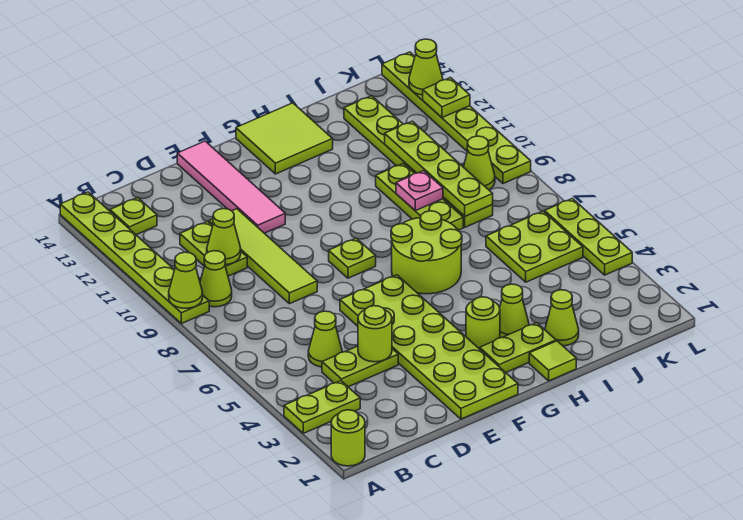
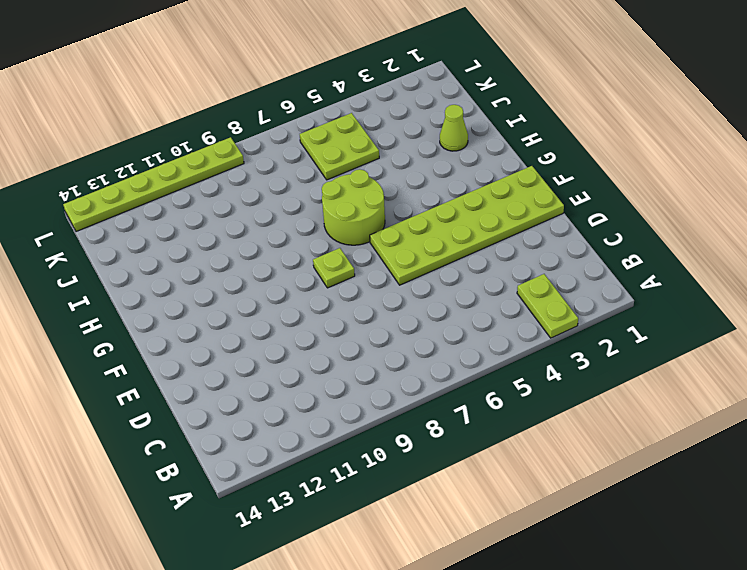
none -> lime round brick A1 level 1
none -> lime plate A9:A14 level 1
none -> lime cone B9 level 1
none -> lime plate B13 level 1

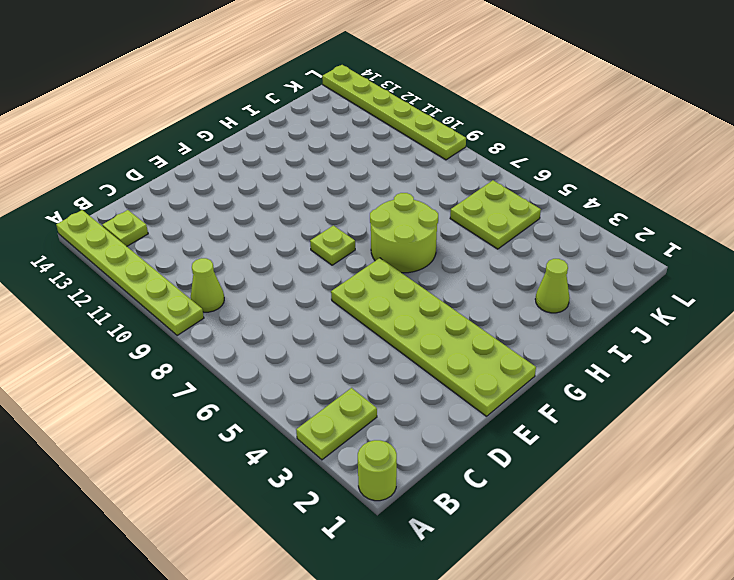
none -> lime plate C4:D4 level 1
none -> lime cone C5 level 1
none -> lime plate C10:C11 level 1
none -> lime tile D8:D11 level 1

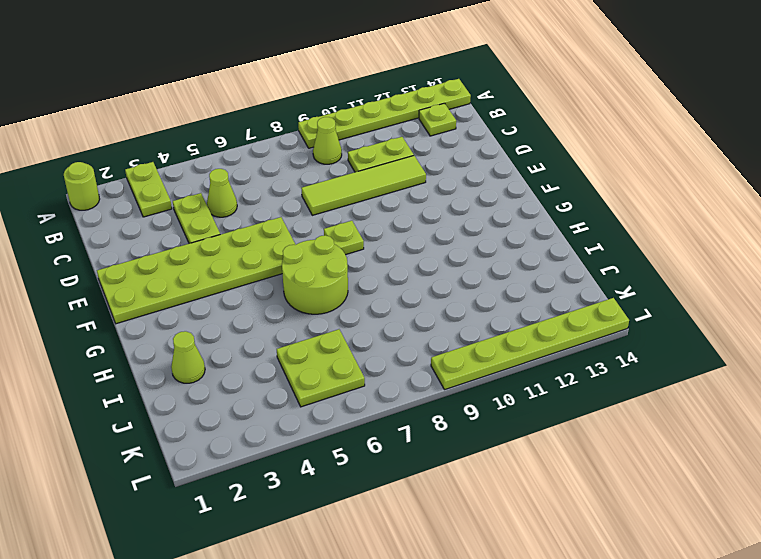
none -> pink tile E11:E14 level 1
none -> lime plate G2:H2 level 1
none -> lime round brick G3 level 1
none -> lime tile G13:H14 level 1

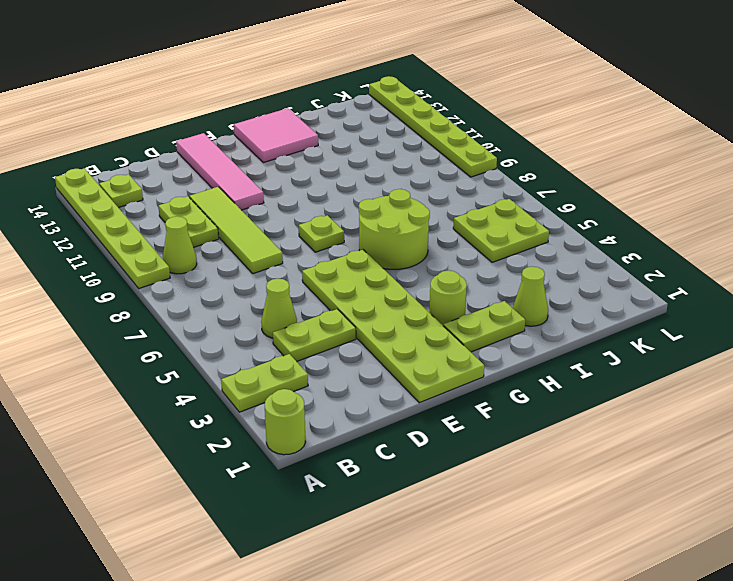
pink tile G13:H14 level 1 -> lime tile G13:H14 level 1
none -> lime tile H1 level 1
none -> lime cone H3 level 1
none -> lime plate I8:I10 level 1
none -> lime plate J8:J13 level 1

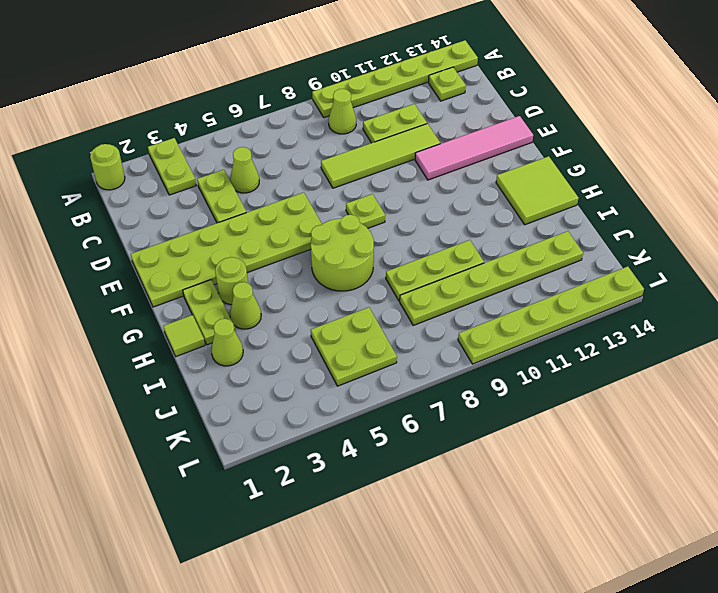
none -> lime cone K9 level 1
none -> lime plate L4:L6 level 1
none -> lime cone A9 level 2
none -> lime cone C10 level 2

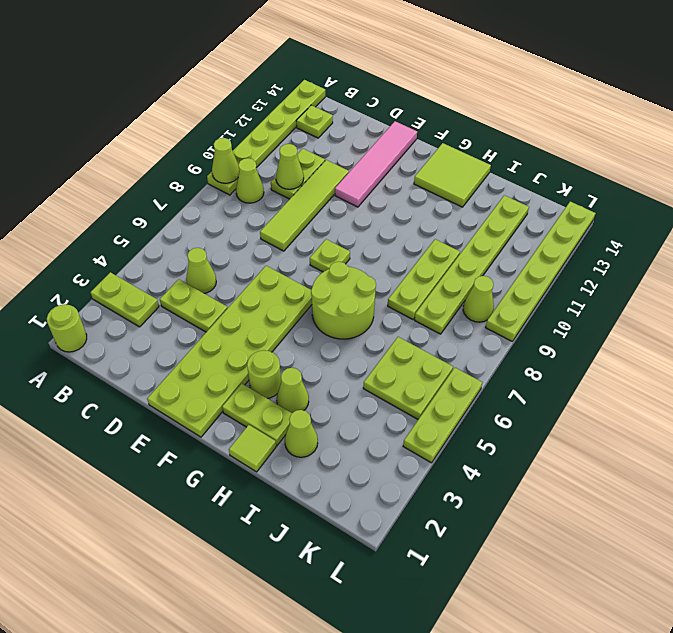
none -> lime round brick D4 level 2
none -> pink plate I9 level 2
none -> lime plate J8:J11 level 2
none -> lime plate L12 level 2

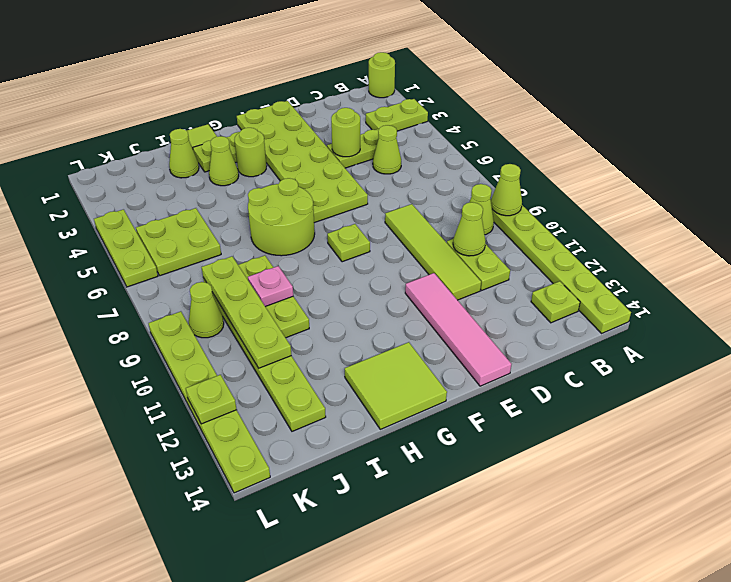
none -> lime cone L13 level 2

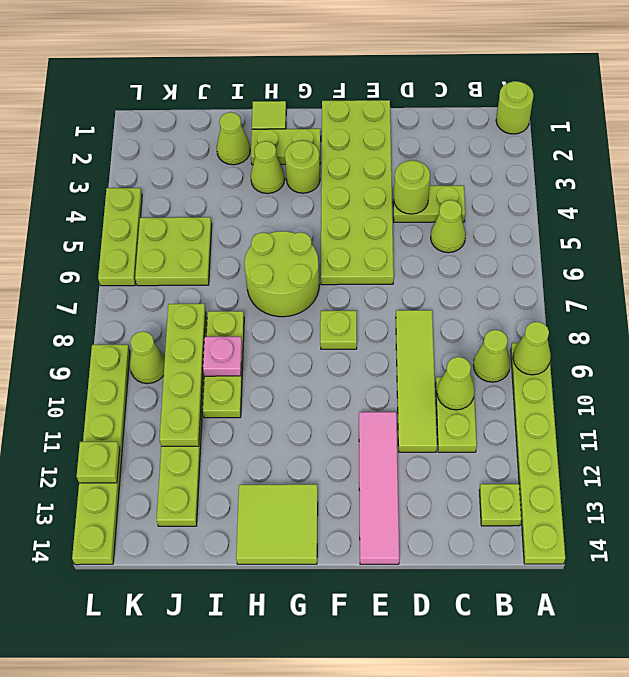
none -> lime plate A3:B3 level 1
none -> lime cone L13 level 2

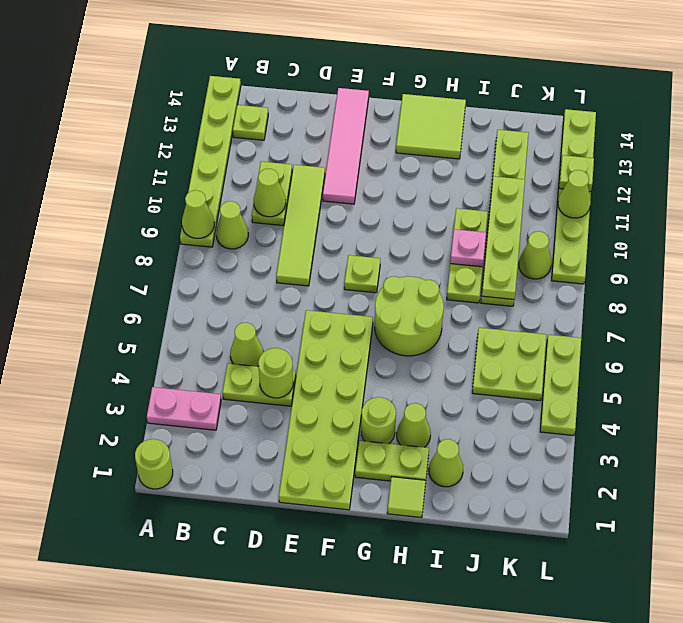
pink plate A3:B3 level 1 -> lime plate A3:B3 level 1
lime cone L11 level 2 -> lime cone L13 level 2

